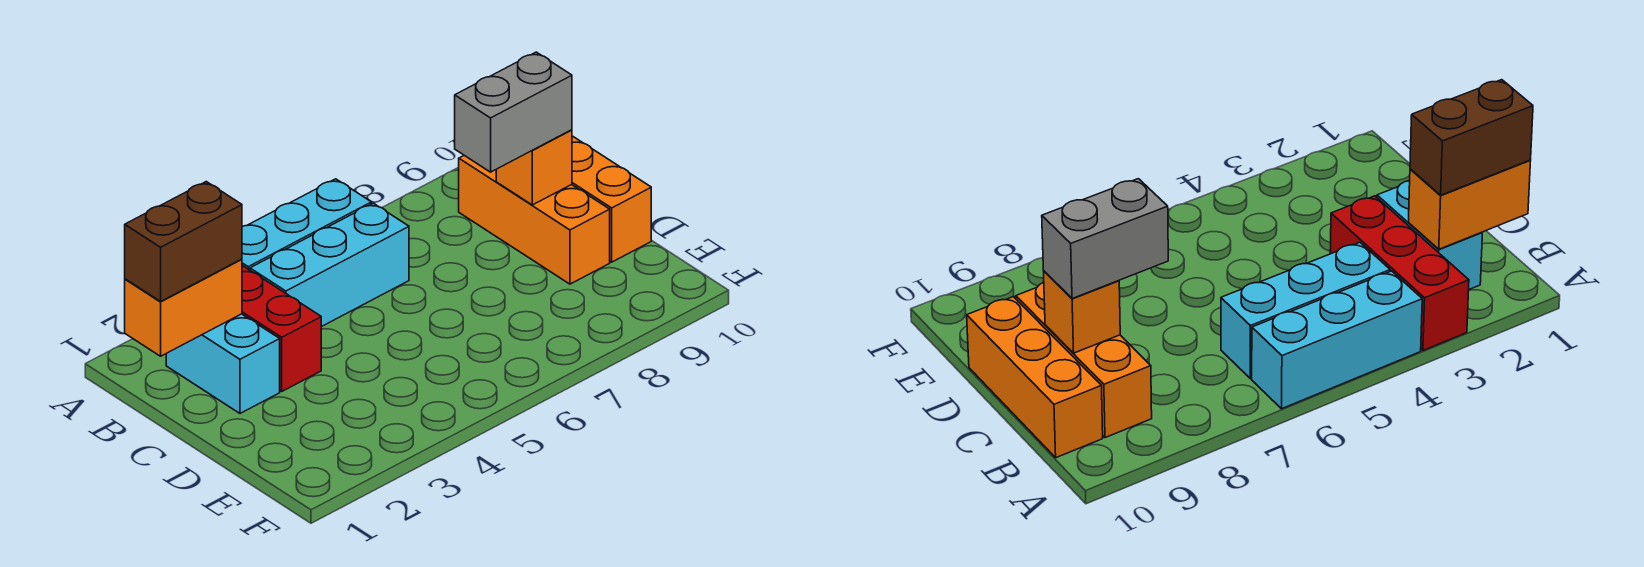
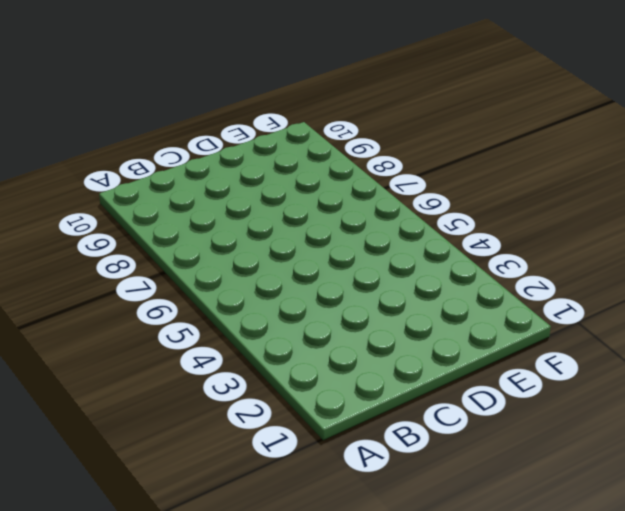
none -> red brick A3:C3 level 1
none -> cyan brick A4:A6 level 1

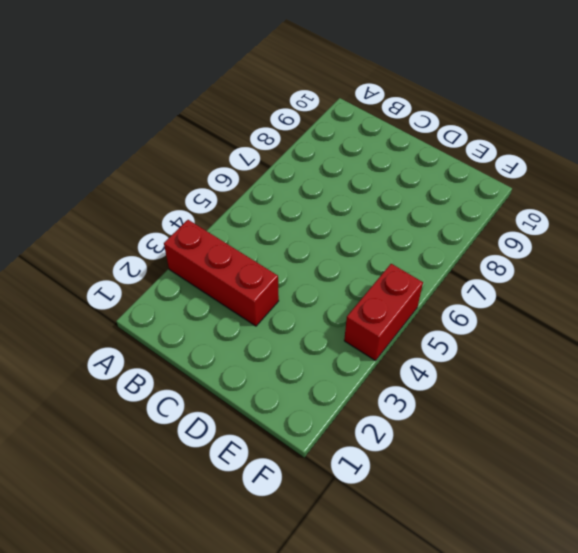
red brick F4:F5 level 1 -> none
none -> cyan brick A4:A6 level 1
none -> cyan brick B2:C2 level 1

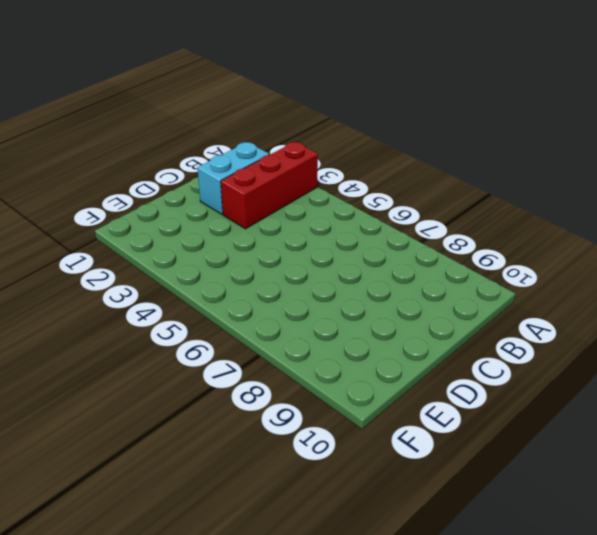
none -> cyan brick A4:A6 level 1
none -> cyan brick B4:B6 level 1

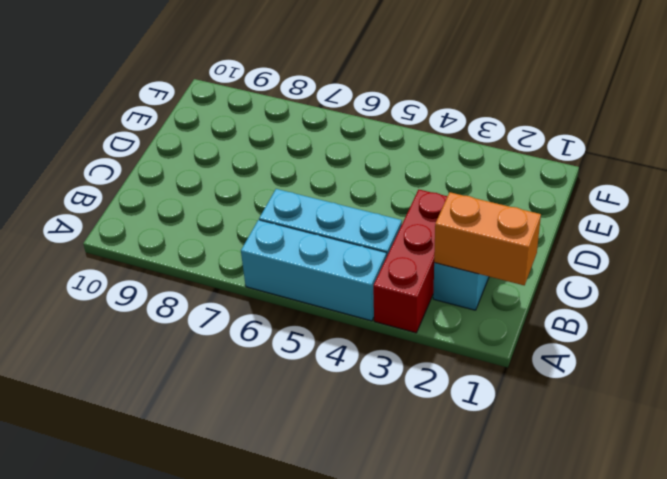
none -> orange brick B9:D9 level 1
none -> orange brick B10:D10 level 1

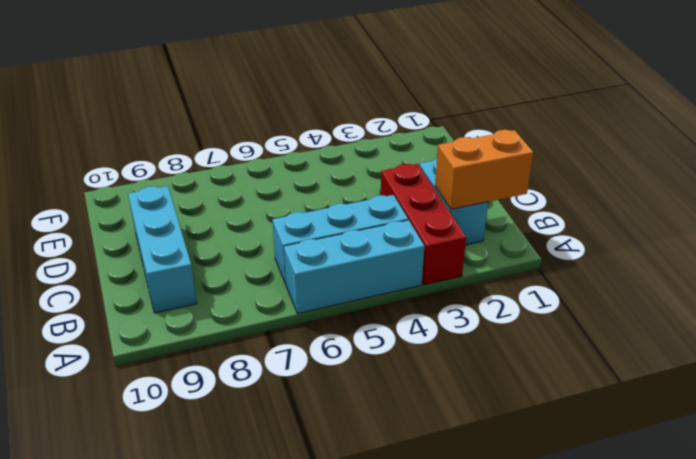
cyan brick B9:D9 level 1 -> orange brick B9:D9 level 1
none -> orange brick B10:D10 level 1
none -> orange brick C9 level 2

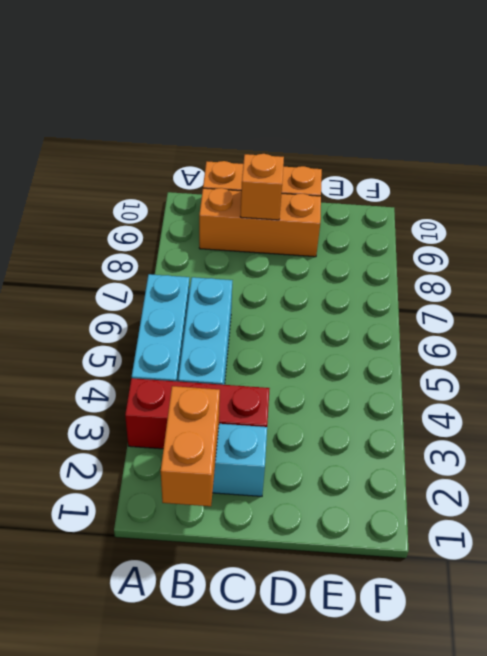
none -> brown brick B1:B2 level 3
none -> grey brick C8:C9 level 3

